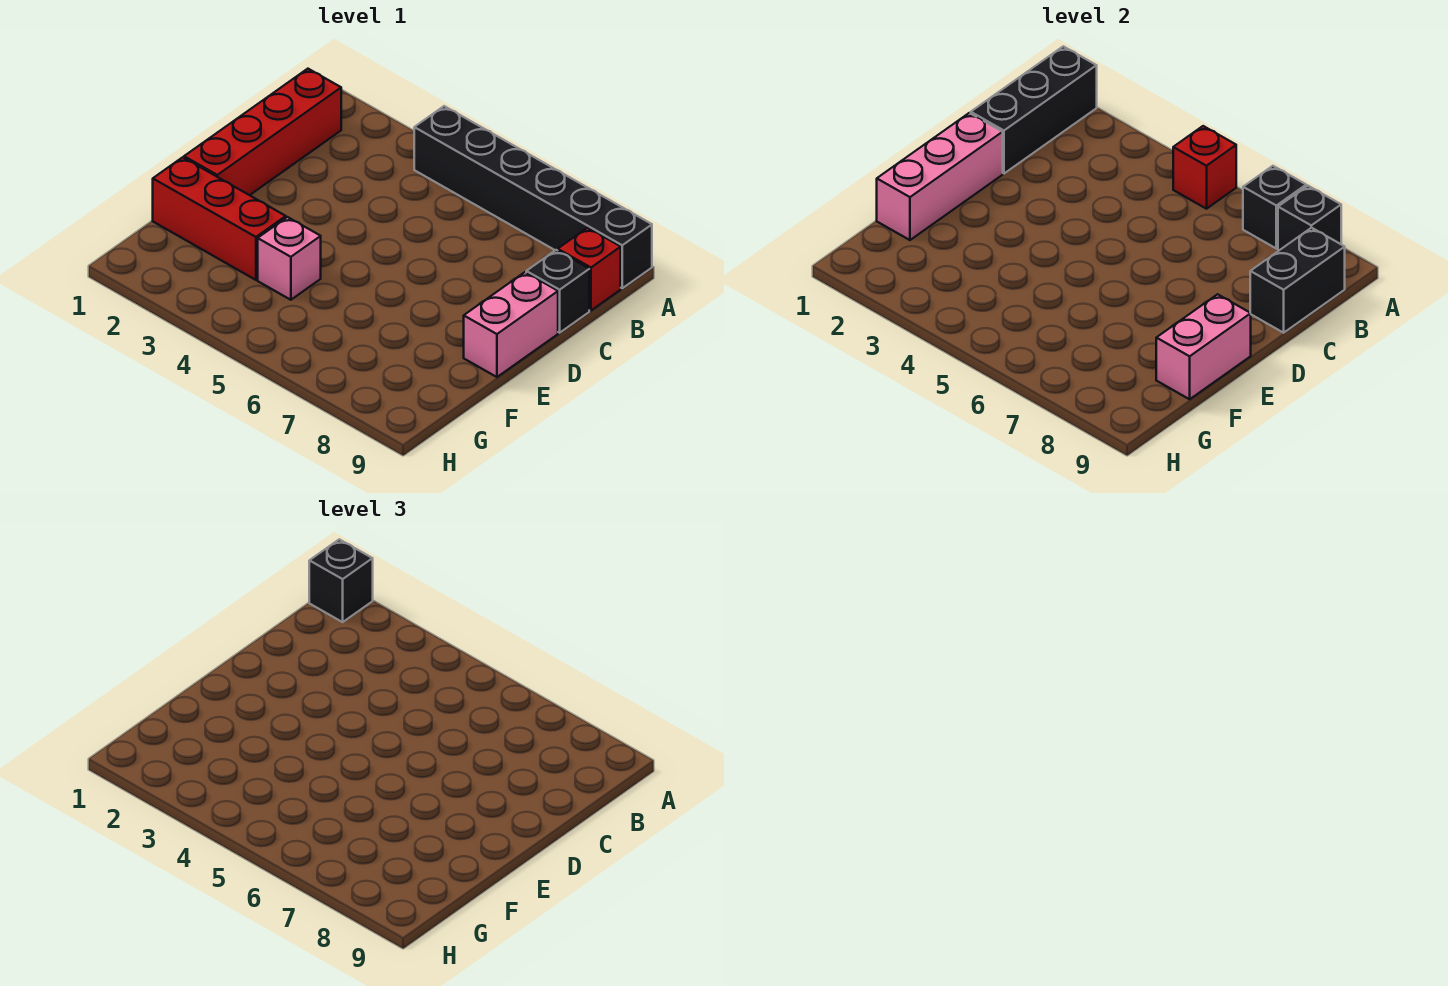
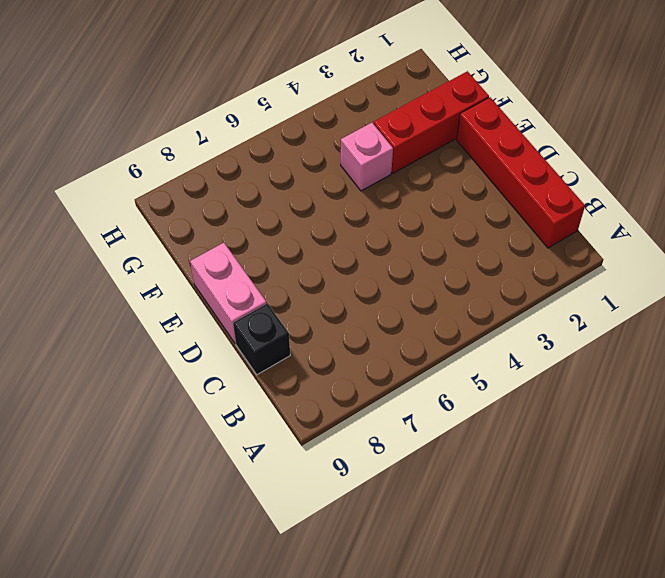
none -> black brick A4:A9 level 1
none -> red brick B9 level 1
none -> black brick A1:C1 level 2

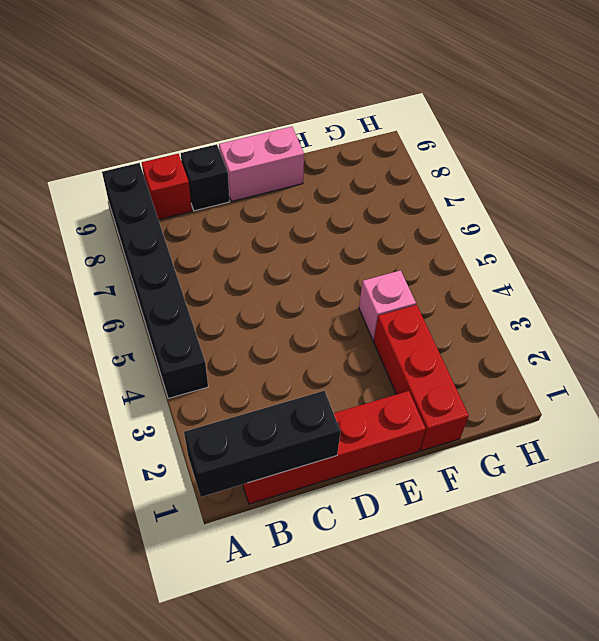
none -> red brick A5 level 2
none -> black brick A7 level 2
none -> black brick A8 level 2

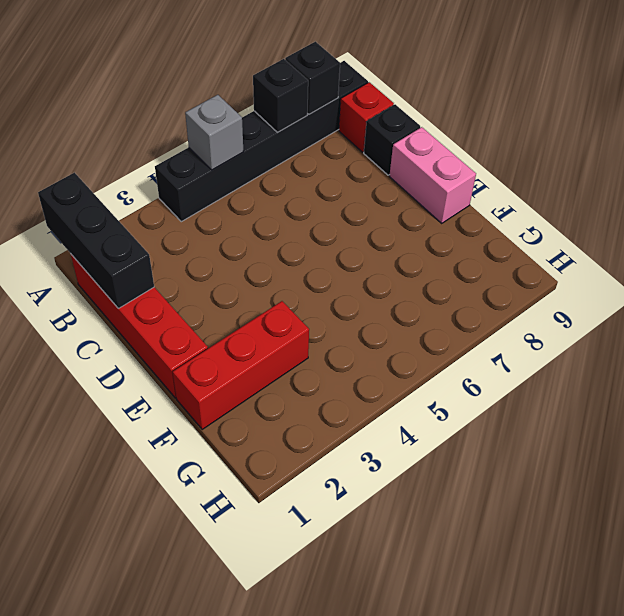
grey brick A5 level 2 -> red brick A5 level 2
none -> pink brick F4 level 1
none -> black brick B9:C9 level 2
none -> pink brick D1:F1 level 2

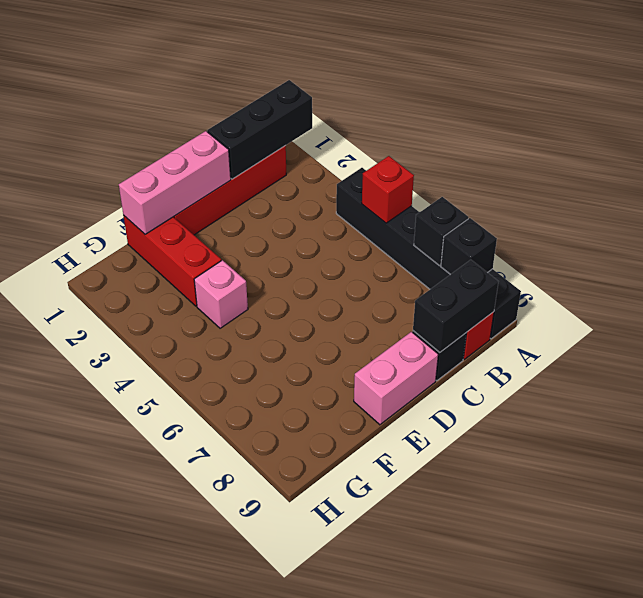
none -> pink brick E9:F9 level 2
none -> black brick A1 level 3

